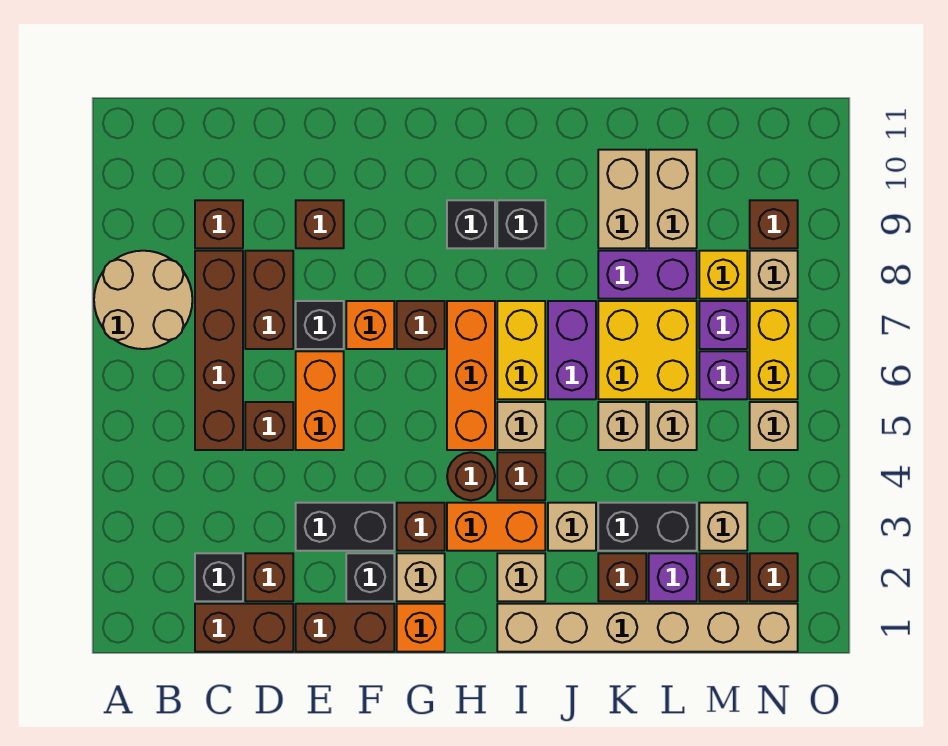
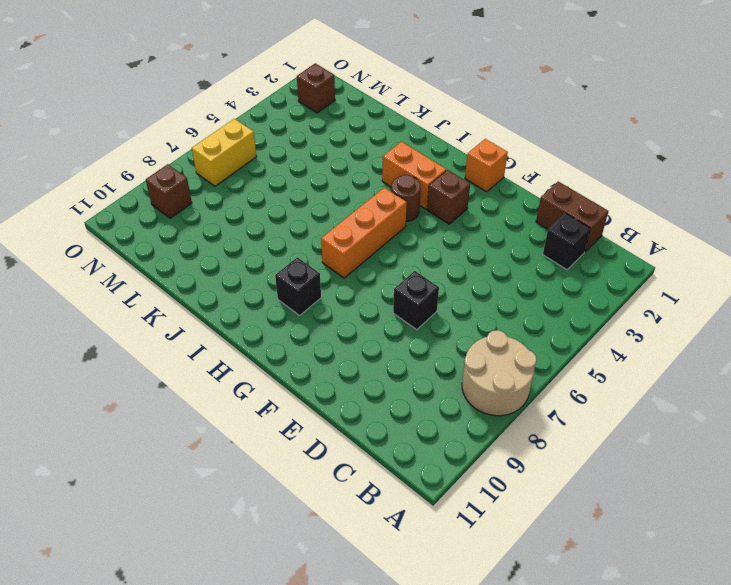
none -> brown brick C5:C8 level 1
none -> brown brick C9 level 1
none -> brown brick D2 level 1
none -> brown brick D5 level 1

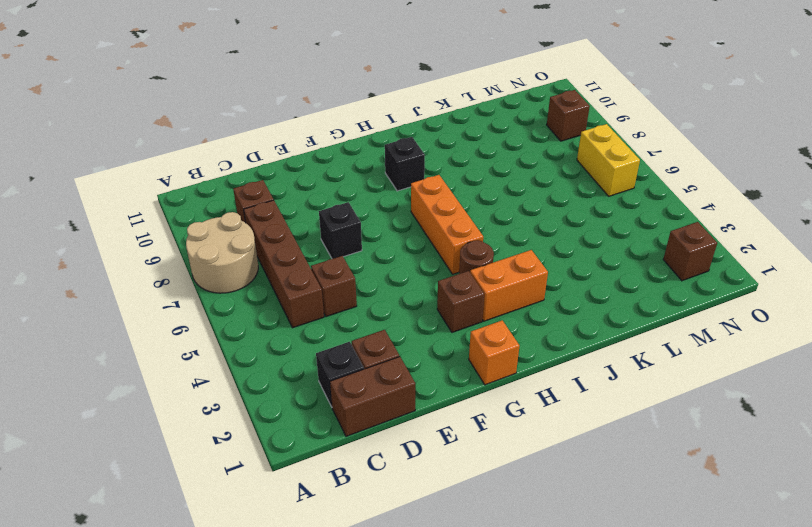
none -> brown brick D7:D8 level 1
none -> brown brick E1:F1 level 1
none -> black brick E3:F3 level 1
none -> orange brick E5:E6 level 1

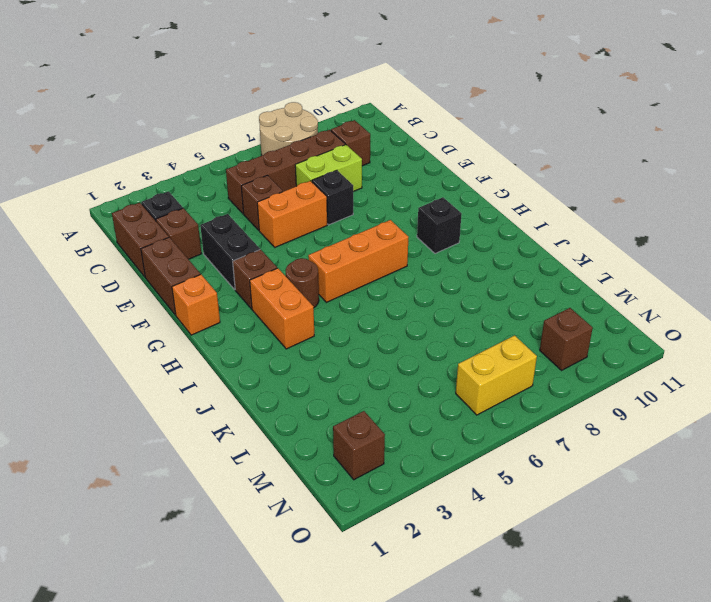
lime brick D7:D8 level 1 -> brown brick D7:D8 level 1
none -> brown brick E9 level 1
none -> black brick F2 level 1
none -> orange brick F7 level 1
none -> tan brick G2 level 1

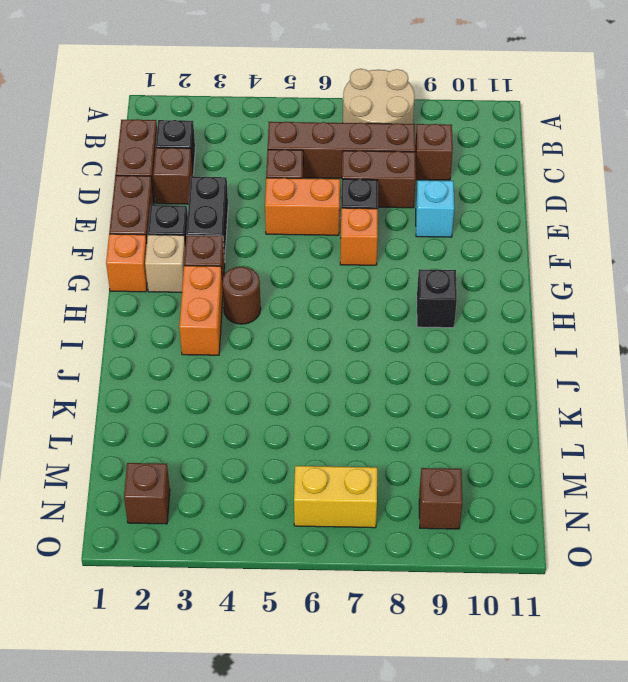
cyan brick E9 level 1 -> brown brick E9 level 1
none -> brown brick G7 level 1
none -> orange brick H5:H7 level 1
none -> tan brick I1:N1 level 1
none -> tan brick I2 level 1

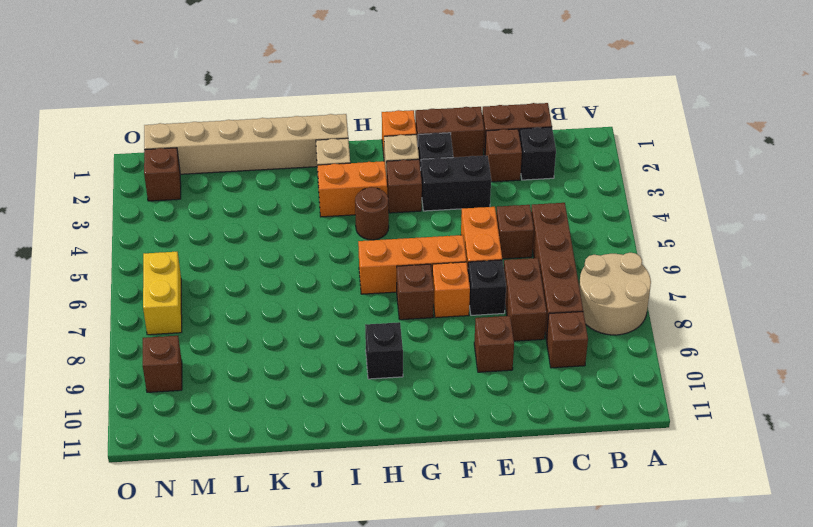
orange brick F6:H6 level 1 -> orange brick H5:H7 level 1
none -> brown brick I4 level 1
none -> tan brick I5 level 1
none -> yellow brick I6:I7 level 1
none -> black brick I9 level 1

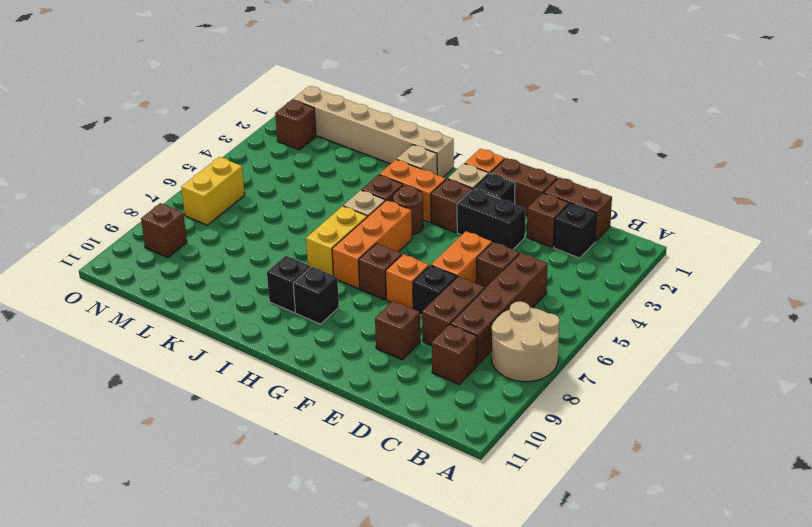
none -> tan brick J3 level 1
none -> purple brick J6:J7 level 1
none -> brown brick K2 level 1
none -> black brick K3:L3 level 1

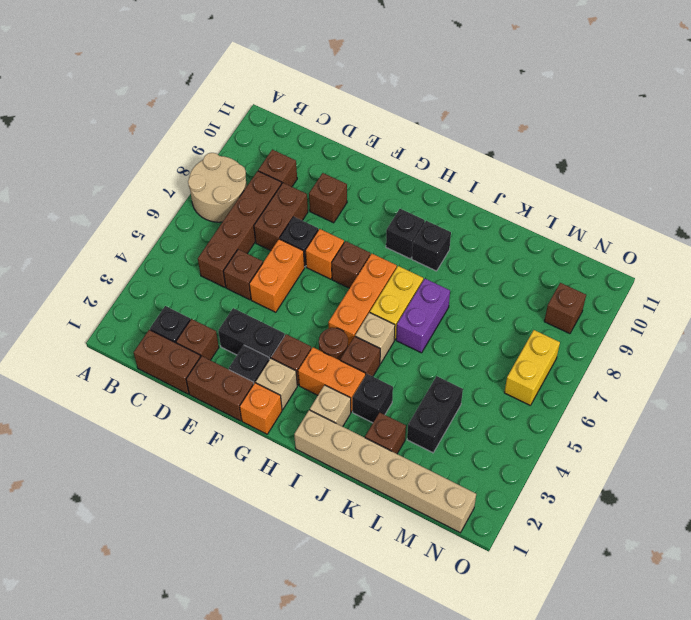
black brick J3 level 1 -> tan brick J3 level 1
black brick L3:L4 level 1 -> black brick K3:L3 level 1
none -> tan brick K5 level 1
none -> yellow brick K6:L7 level 1
none -> purple brick K8:L8 level 1
none -> tan brick K9:K10 level 1

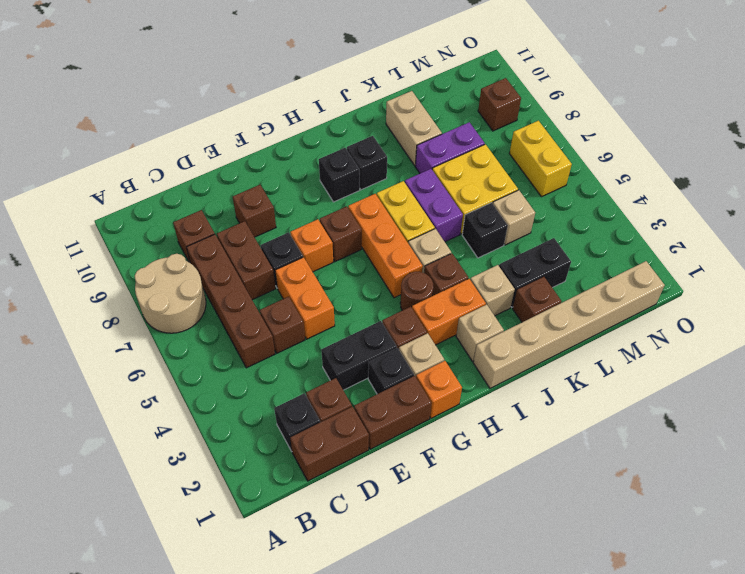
black brick K5 level 1 -> tan brick K5 level 1
none -> purple brick L2 level 1
none -> tan brick L9:L10 level 1
none -> brown brick M2 level 1
none -> tan brick M3 level 1

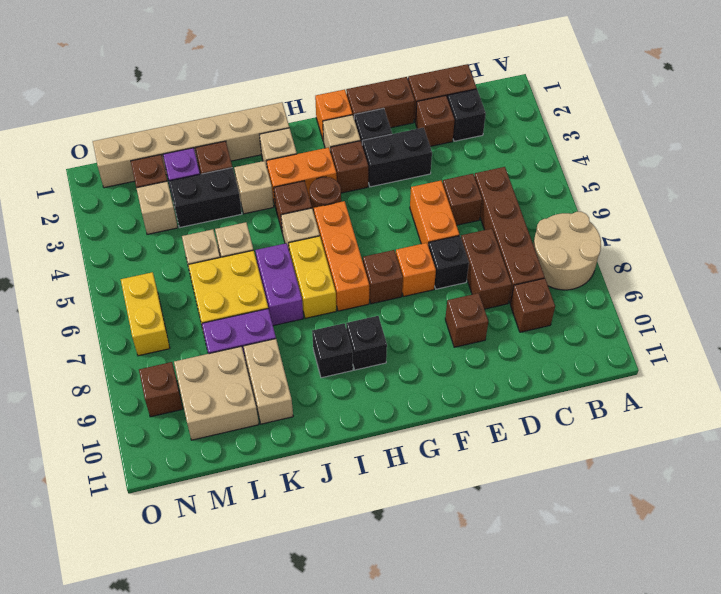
tan brick L9:M10 level 1 -> tan brick L9:L10 level 1
none -> purple brick M6 level 1
none -> purple brick M7 level 1
none -> yellow brick M8 level 1
none -> brown brick N2 level 1

